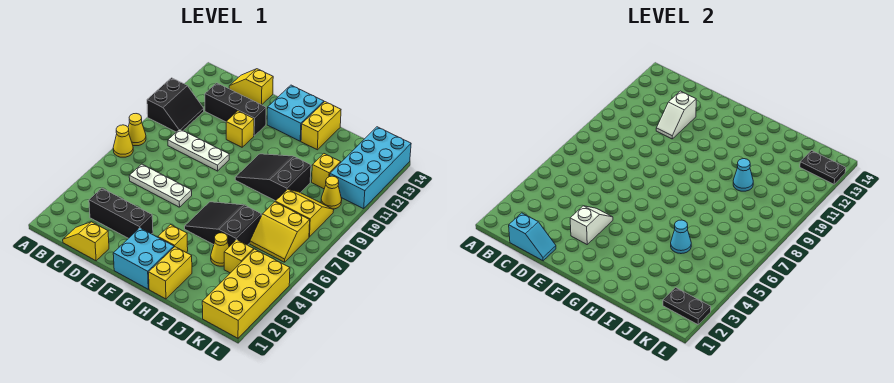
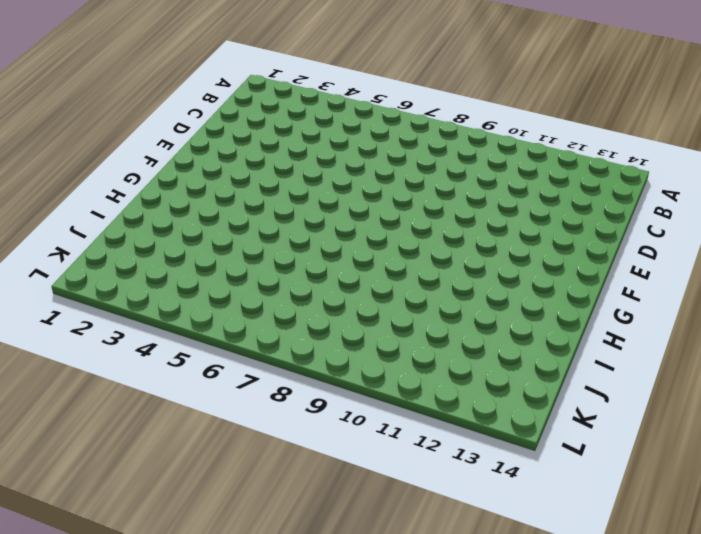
none -> yellow cone A7 level 1
none -> yellow cone A8 level 1
none -> black slope A10:B11 level 1 top A
none -> yellow slope C1:D1 level 1 top D

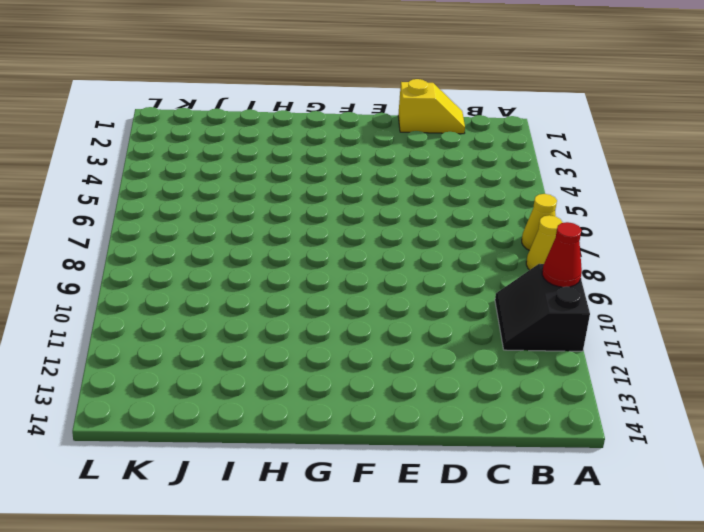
red cone A10 level 2 -> none
none -> black brick C3:E3 level 1
none -> white plate C6:E6 level 1
none -> white plate C9:E9 level 1
none -> black brick C12:E12 level 1

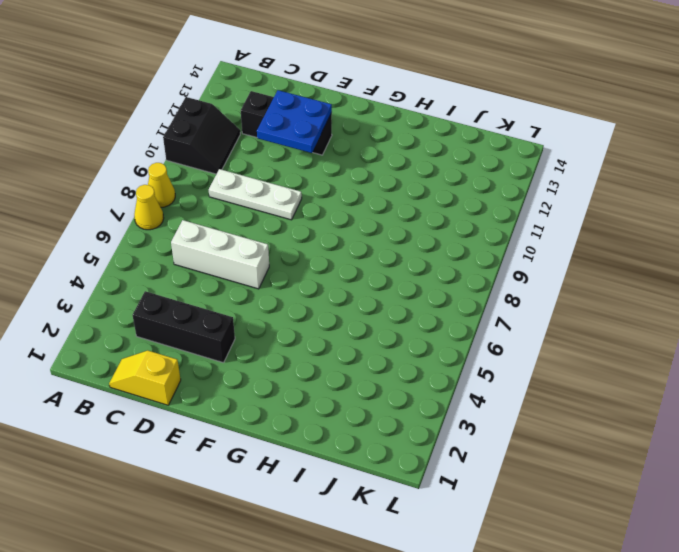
white brick C6:E6 level 1 -> white plate C6:E6 level 1
blue plate D11:E12 level 2 -> white slope D11:D12 level 2 top 12
none -> yellow slope C14:D14 level 1 top D
none -> yellow brick E11 level 1
none -> cyan brick F1:G2 level 1
none -> cyan brick F13:G14 level 1

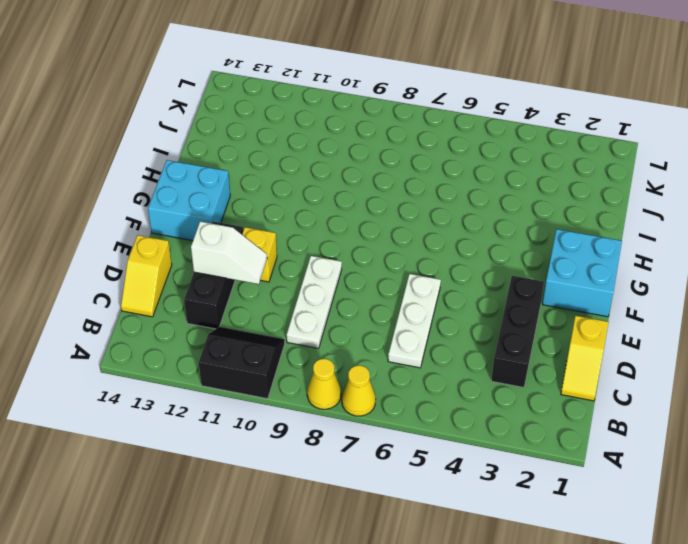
none -> yellow brick G3 level 1
none -> black slope G5:I6 level 1 top I
none -> black slope G9:I10 level 1 top I
none -> yellow brick H1:H2 level 1

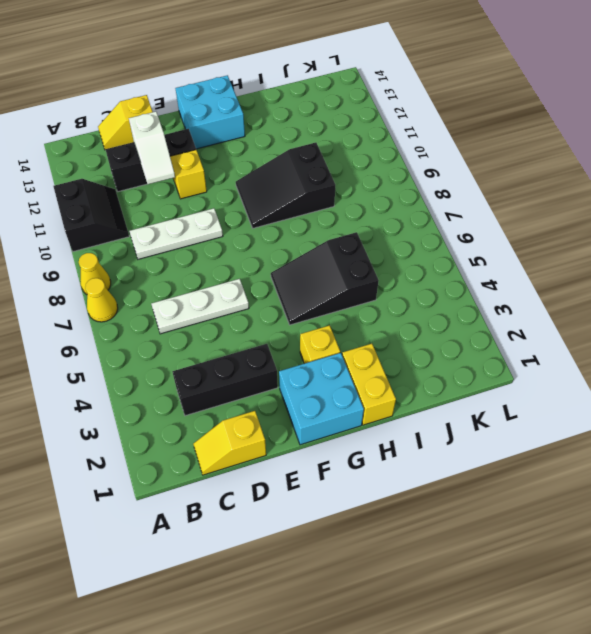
none -> yellow brick H13:H14 level 1
none -> yellow cone I4 level 1
none -> yellow brick J4 level 1
none -> yellow slope J6:K7 level 1 top 7

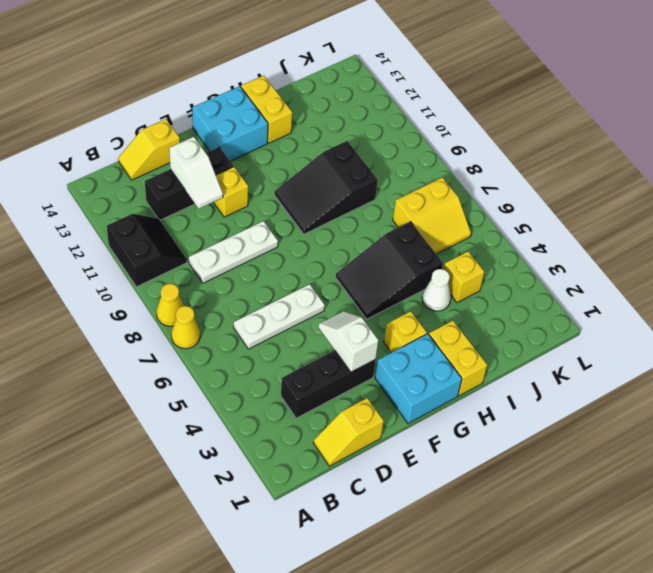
white cone I4 level 1 -> yellow cone I4 level 1
none -> yellow slope J8:K9 level 1 top 8
none -> yellow brick J11 level 1
none -> yellow brick K1:L4 level 1
none -> yellow cone K10 level 1

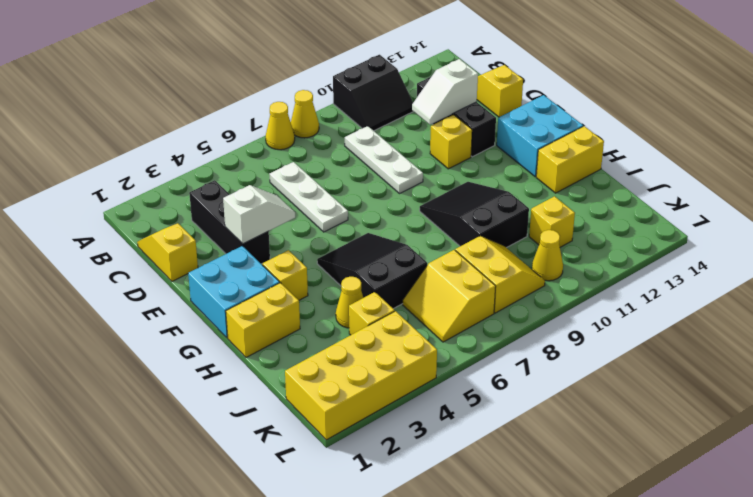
none -> cyan brick K11:L14 level 1
none -> cyan slope C1:D1 level 2 top C
none -> cyan cone I5 level 2
none -> cyan cone I10 level 2

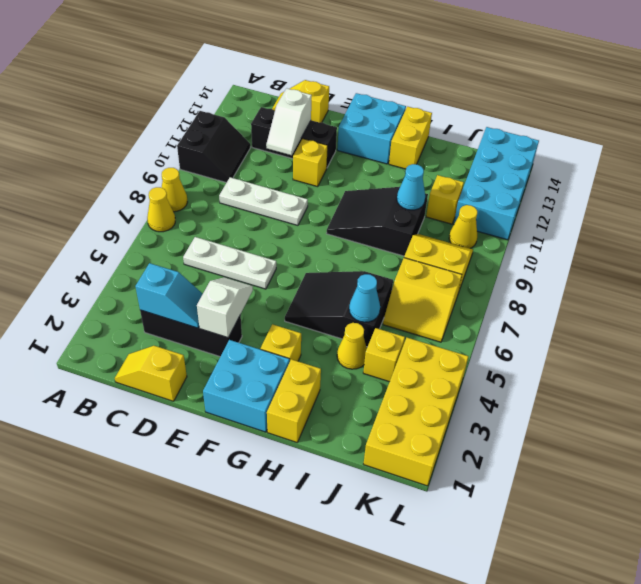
cyan slope C3:D3 level 2 top C -> cyan slope C1:D1 level 2 top C
none -> black plate K2:L2 level 2
none -> black plate K13:L13 level 2

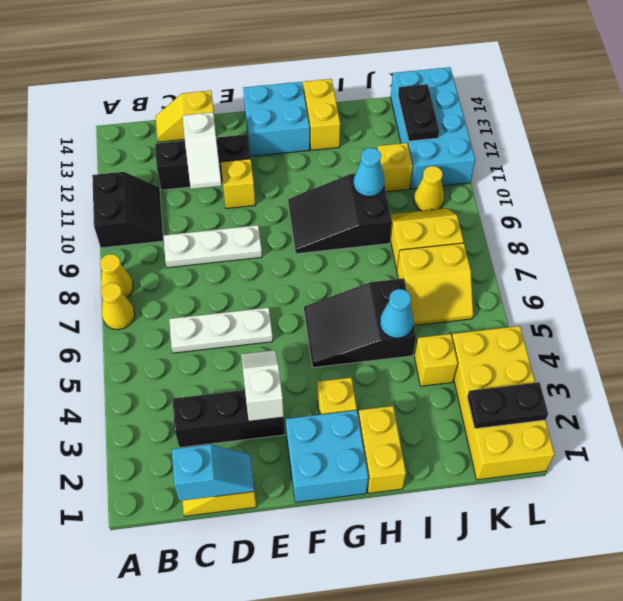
black plate K12:K13 level 2 -> black plate K13:L13 level 2
none -> yellow cone I4 level 1

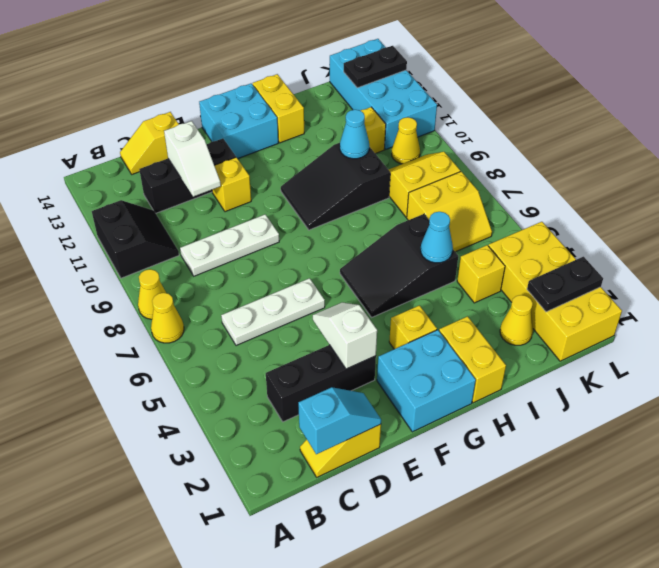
yellow cone J2 level 1 -> yellow cone I4 level 1

